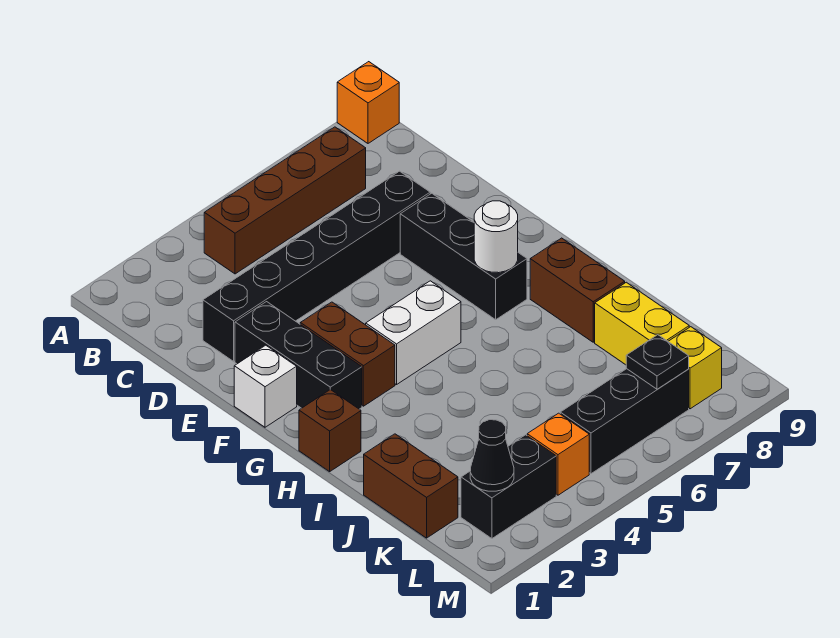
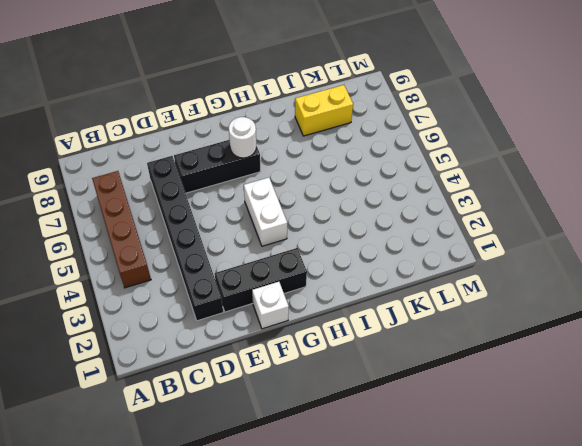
none -> orange brick A9 level 1
none -> brown brick F3:G3 level 1
none -> brown brick H1 level 1

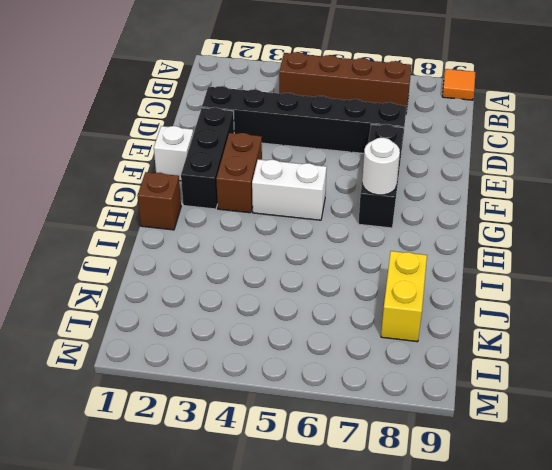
orange tile A9 level 1 -> orange brick A9 level 1
none -> brown brick H8:I8 level 1
none -> brown brick J1:K1 level 1
none -> black brick L2:L3 level 1

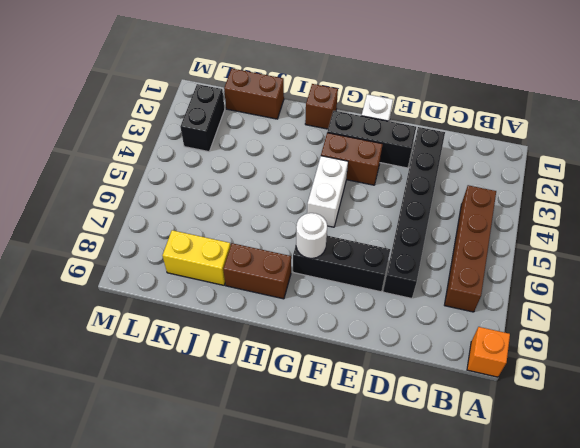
none -> orange brick L4 level 1
none -> black brick L5:L7 level 1
none -> yellow brick L8 level 1

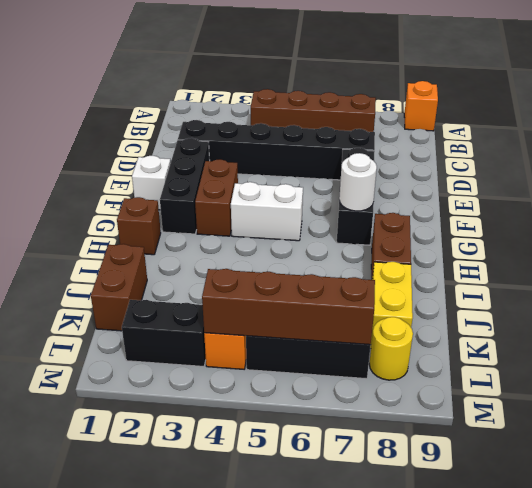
brown brick L4:L7 level 2 -> black plate L7 level 2
yellow round brick L8 level 1 -> yellow brick L8 level 1
none -> black cone L2 level 2

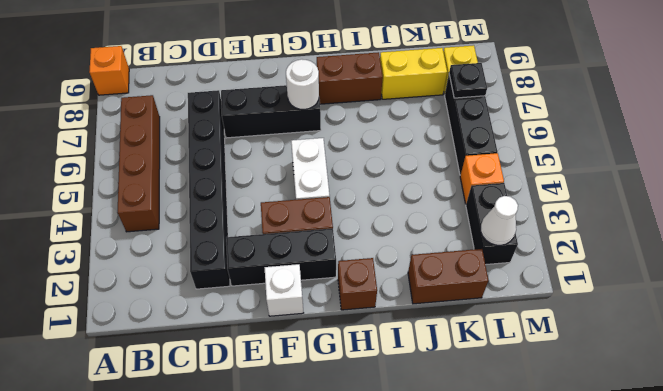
white cone L2 level 2 -> black cone L2 level 2

